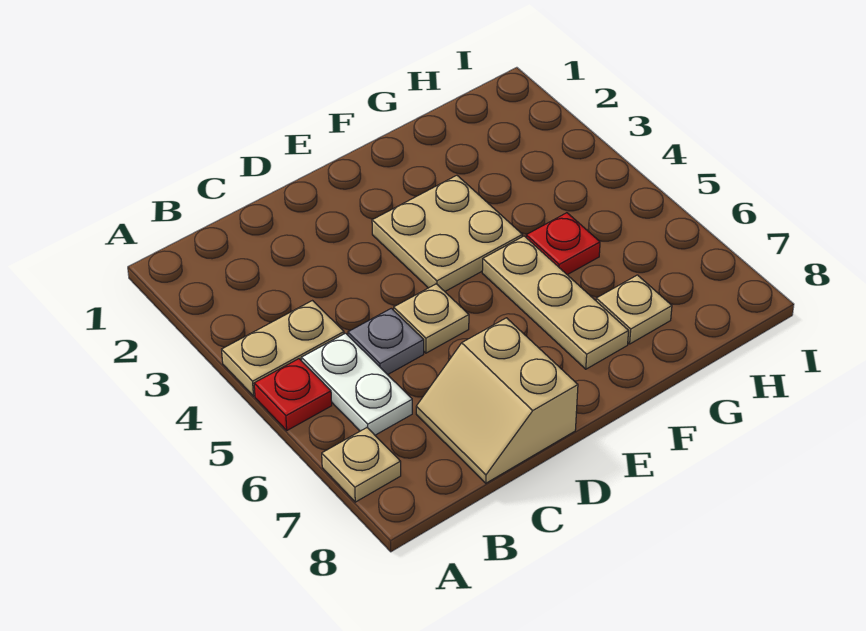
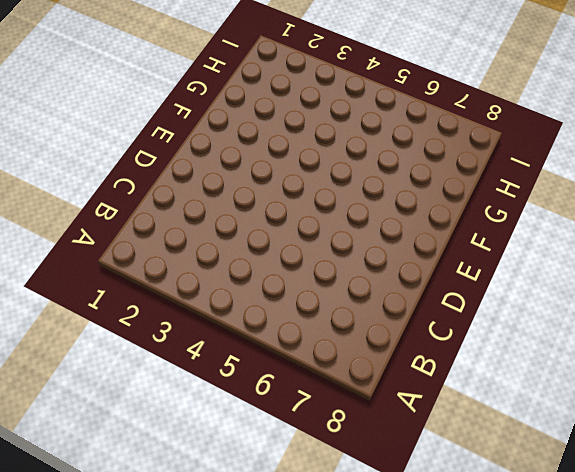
none -> tan plate A4:B4 level 1
none -> red plate A5 level 1

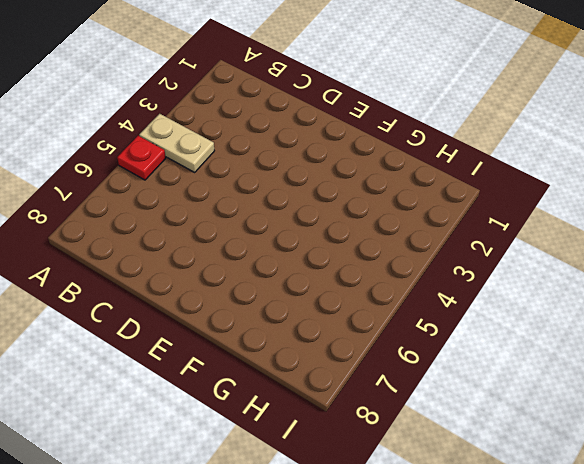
none -> tan plate A7 level 1
none -> white plate B5:B6 level 1

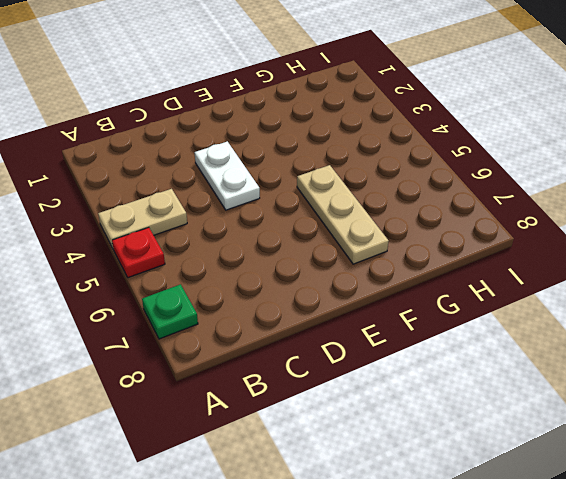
green plate A7 level 1 -> tan plate A7 level 1
white plate D3:D4 level 1 -> white plate B5:B6 level 1
none -> grey plate C5 level 1
none -> tan slope C7:D8 level 1 top D

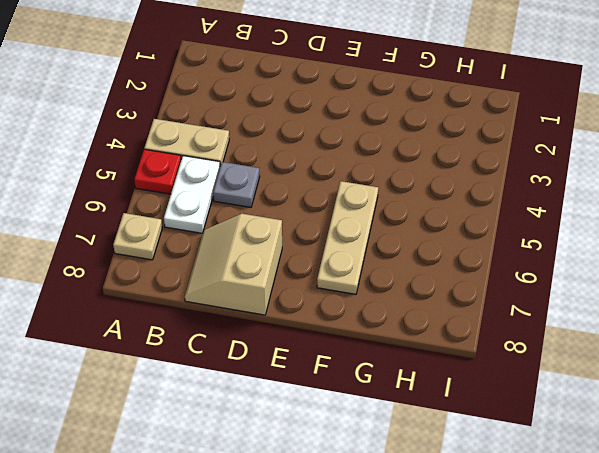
none -> tan plate D5 level 1
none -> tan plate E3:F4 level 1

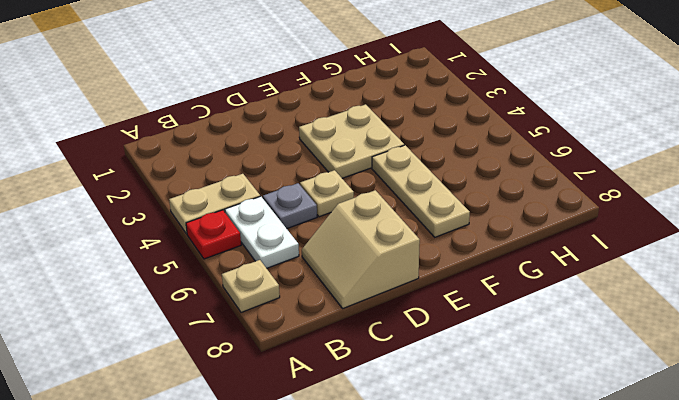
none -> red plate G5 level 1
none -> tan plate G7 level 1

